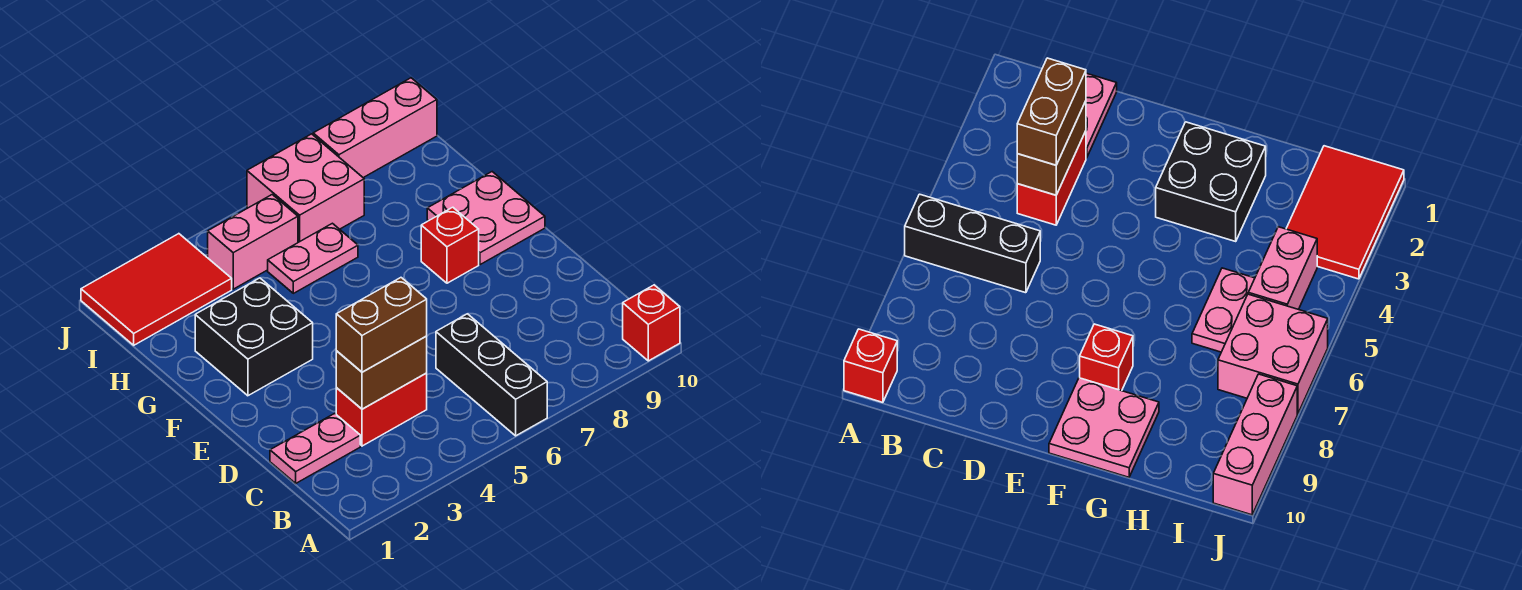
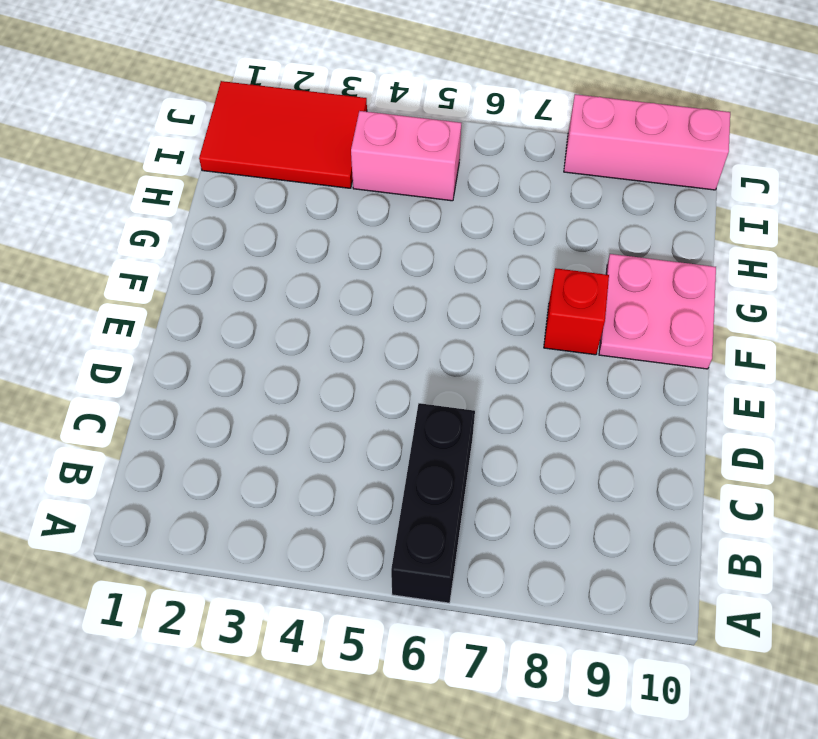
none -> red brick A10 level 1
none -> pink plate C1:C2 level 1
none -> red brick C3:C4 level 1

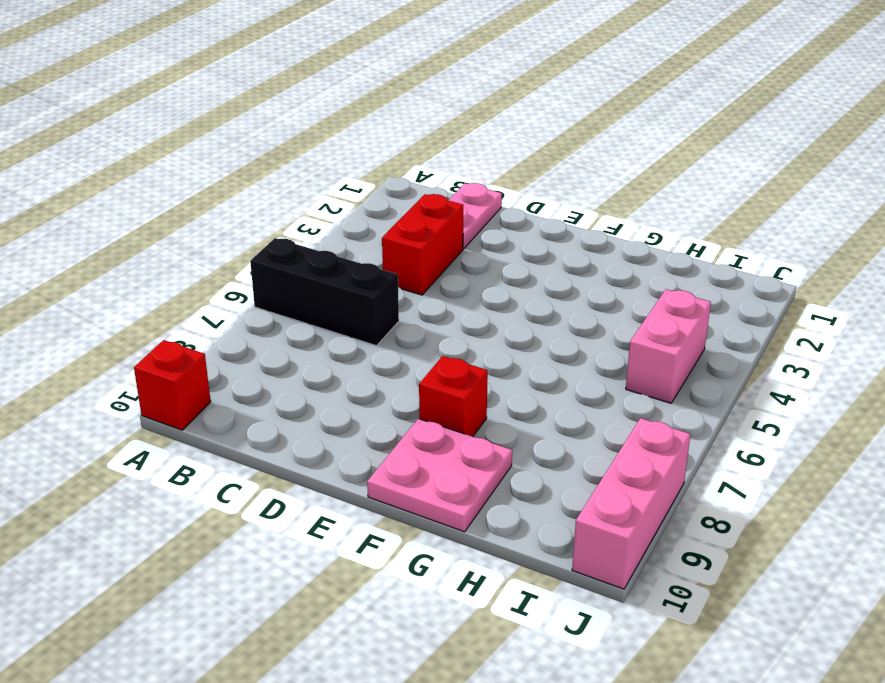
none -> black brick F2:G3 level 1
none -> pink plate H5:H6 level 1
none -> red tile I1:J3 level 1

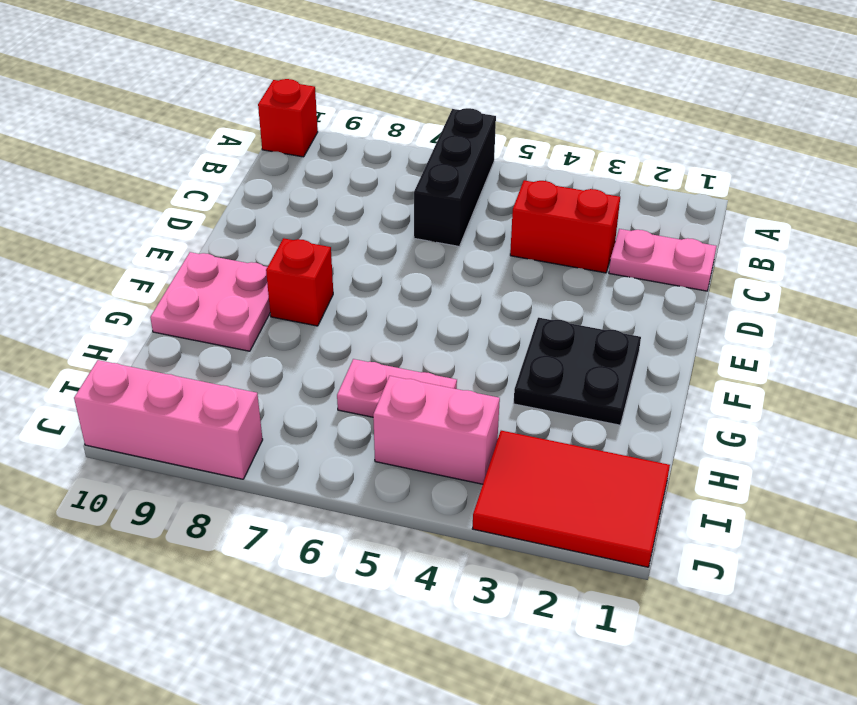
black plate F2:G3 level 1 -> black brick F2:G3 level 1
none -> pink brick I6:J7 level 1
none -> brown brick C3:C4 level 2
none -> brown brick C3:C4 level 3

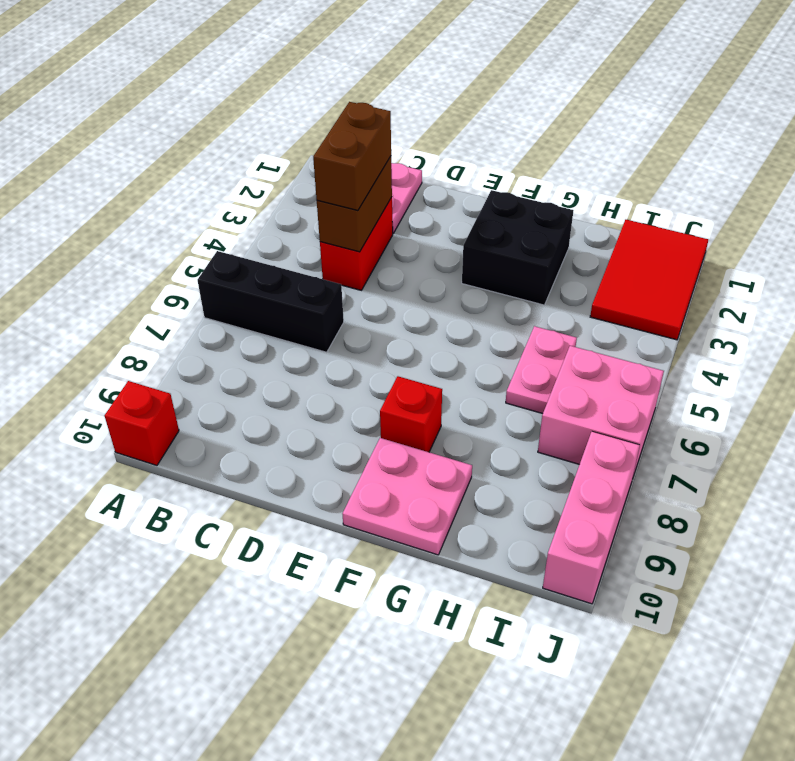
none -> pink brick I4:I5 level 1

